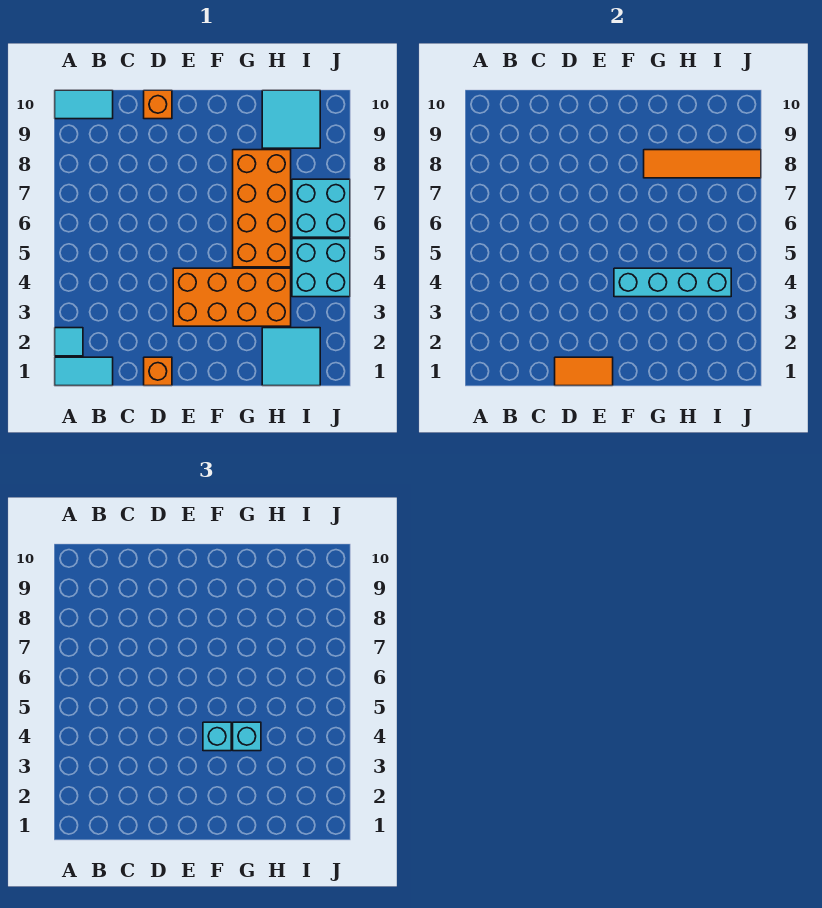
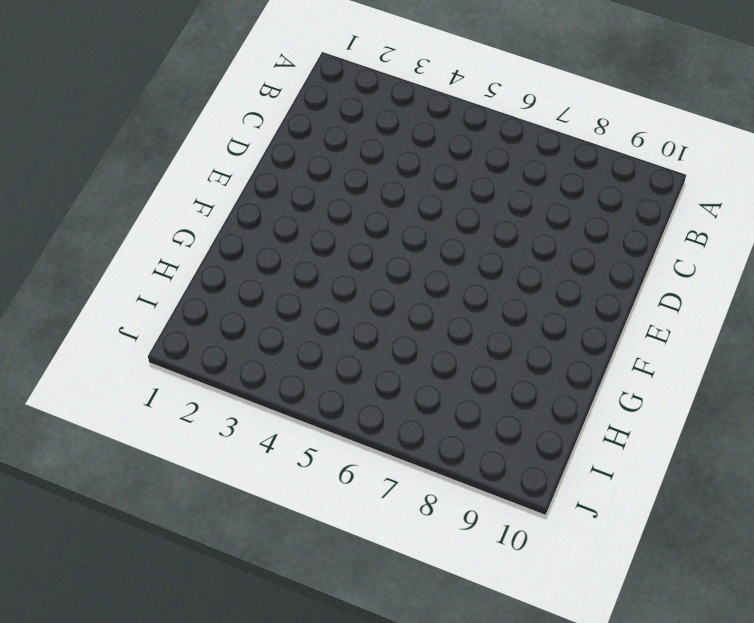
none -> cyan tile A1:B1 level 1
none -> cyan tile A2 level 1
none -> cyan tile A10:B10 level 1

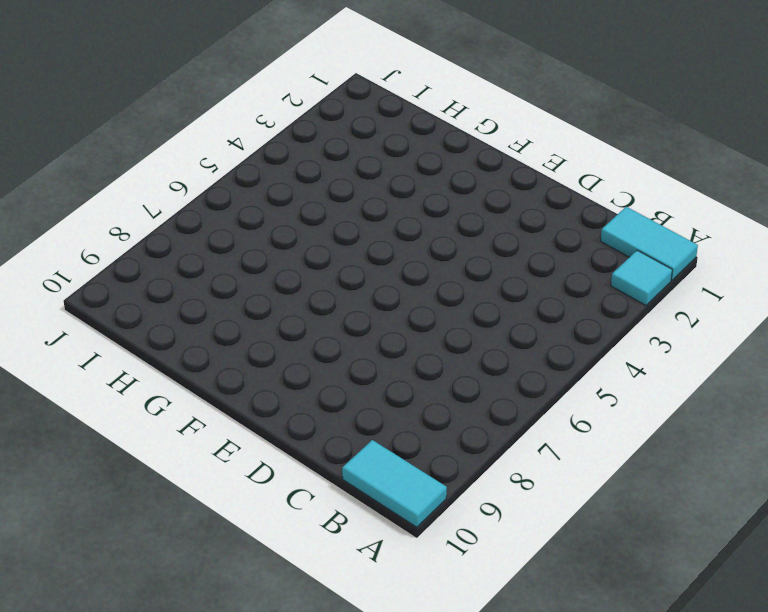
none -> orange brick D1 level 1
none -> orange brick D10 level 1
none -> orange brick E3:H4 level 1

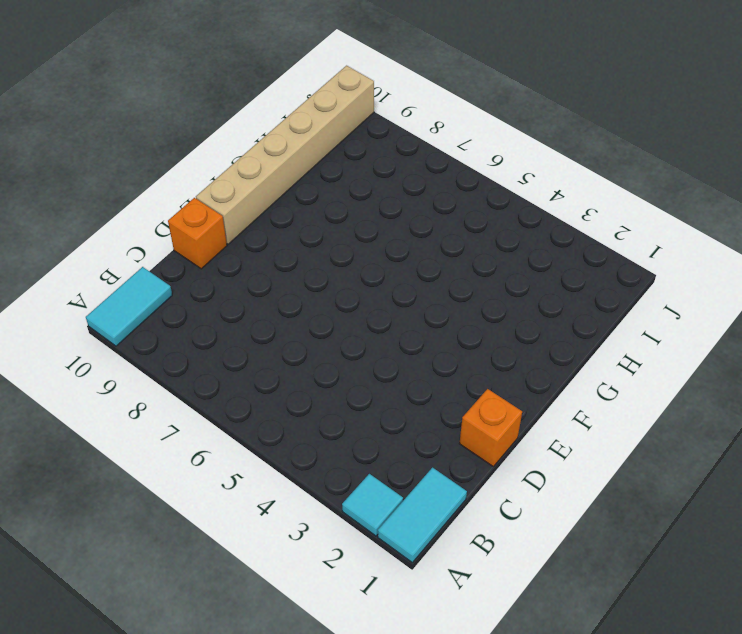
tan brick E10:J10 level 1 -> cyan tile H9:I10 level 1
none -> orange brick E3:H4 level 1
none -> orange brick G5:H8 level 1
none -> cyan tile H1:I2 level 1

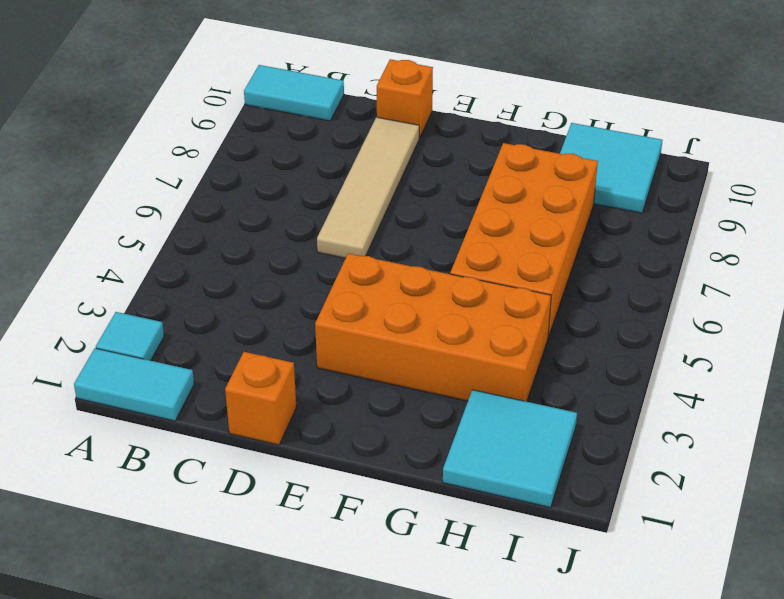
tan tile D6:D9 level 1 -> none
none -> cyan brick I4:J5 level 1
none -> cyan brick I6:J7 level 1
none -> orange tile D1:E1 level 2

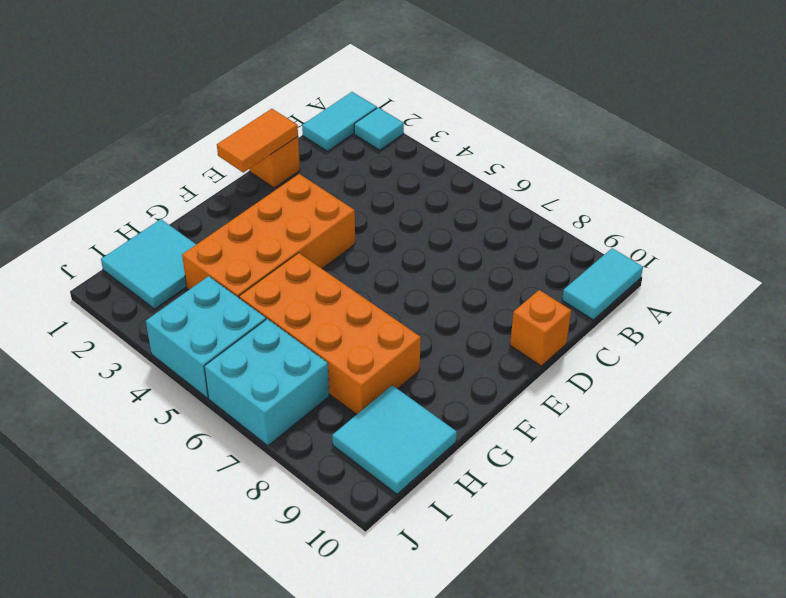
none -> cyan brick F4:I4 level 2
none -> orange tile G8:J8 level 2
none -> cyan brick F4 level 3

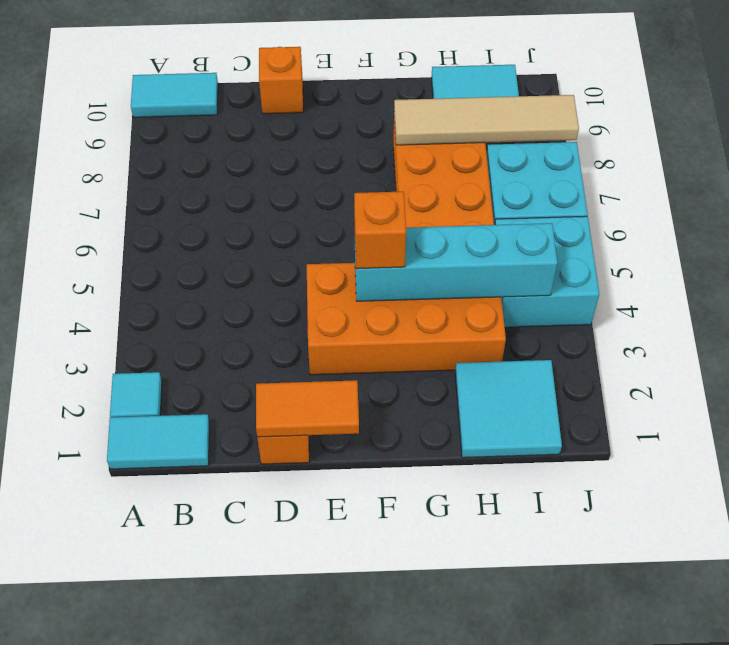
orange brick F4 level 3 -> cyan brick F4 level 3
tan tile G8:J8 level 2 -> orange tile G8:J8 level 2
none -> cyan brick G4 level 3

